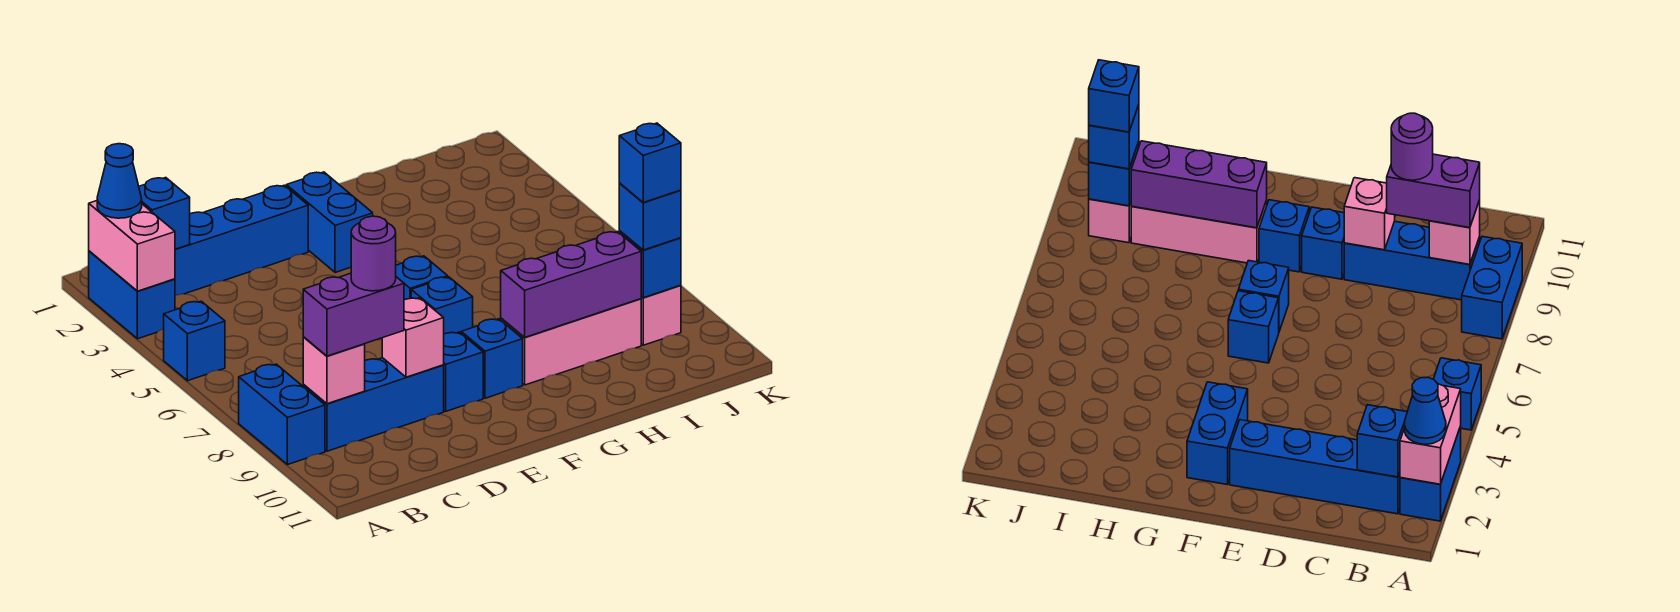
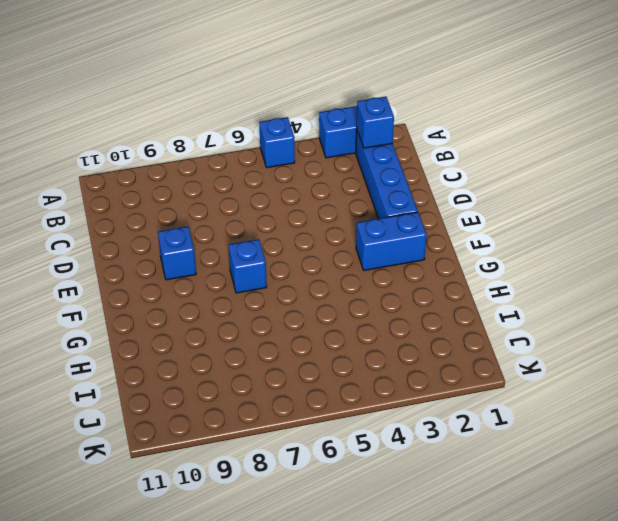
none -> blue brick A8:A9 level 1
none -> blue brick B9:D9 level 1
none -> blue brick F6 level 1

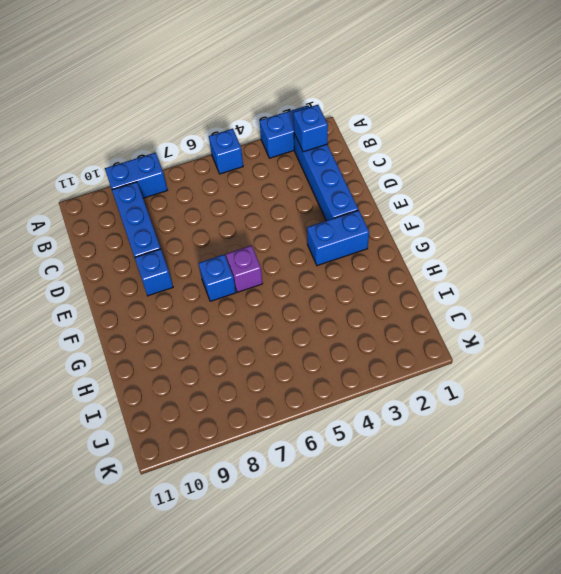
purple brick F6 level 1 -> blue brick F6 level 1
none -> blue brick F9 level 1
none -> pink brick G9:I9 level 1
none -> pink brick J9 level 1

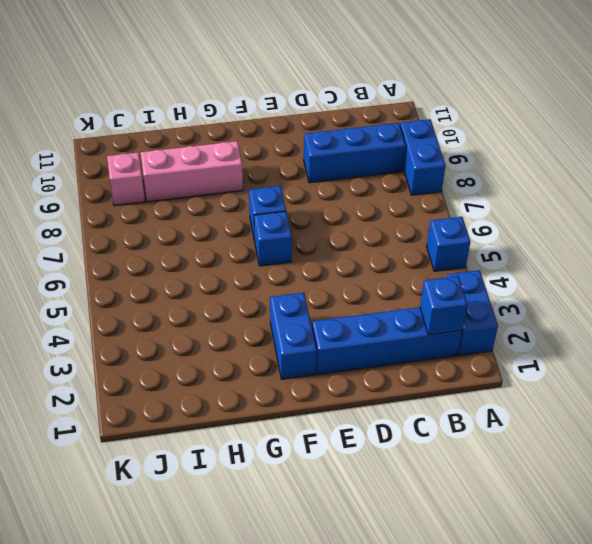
none -> blue brick E9 level 1
none -> blue brick F9 level 1
none -> pink brick A2:A3 level 2

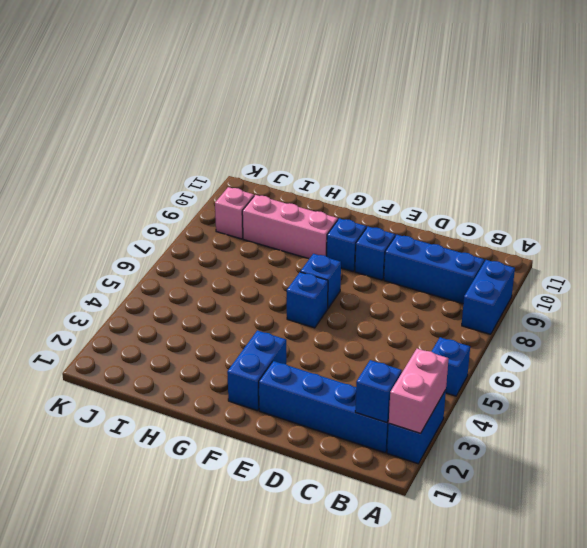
none -> pink brick B9 level 2
none -> pink brick D9 level 2
none -> purple brick G9:I9 level 2

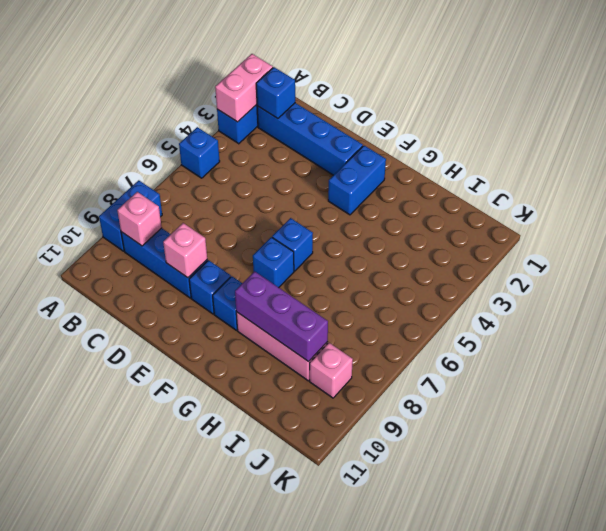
none -> blue brick J9 level 2
none -> blue cone A2 level 3
none -> purple brick B9:C9 level 3

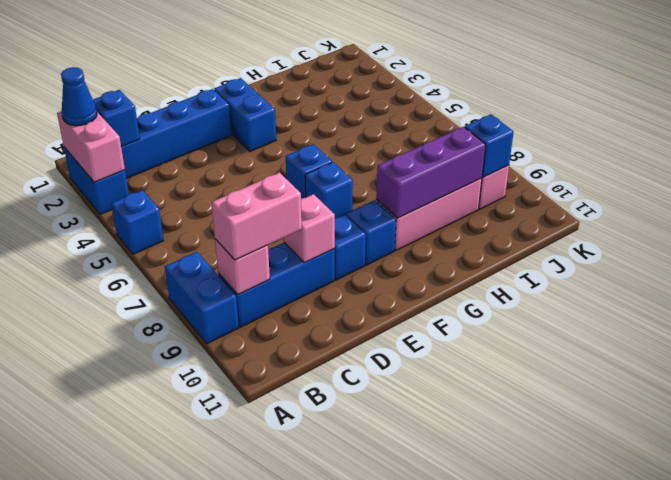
pink brick B9:C9 level 3 -> purple brick B9:C9 level 3
none -> blue brick J9 level 3
none -> purple round brick C9 level 4
none -> blue brick J9 level 4

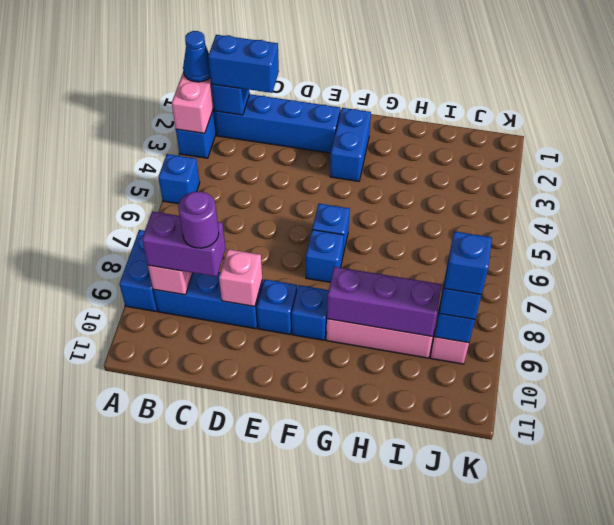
blue brick B2:C2 level 3 -> none

